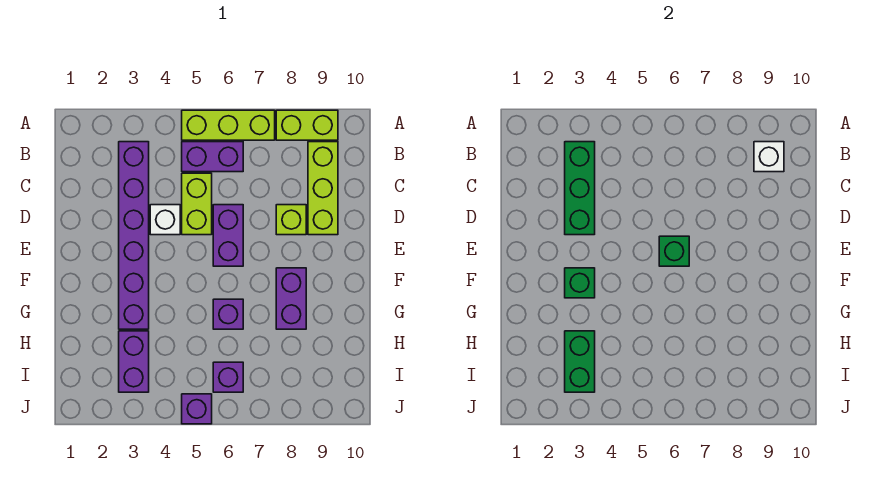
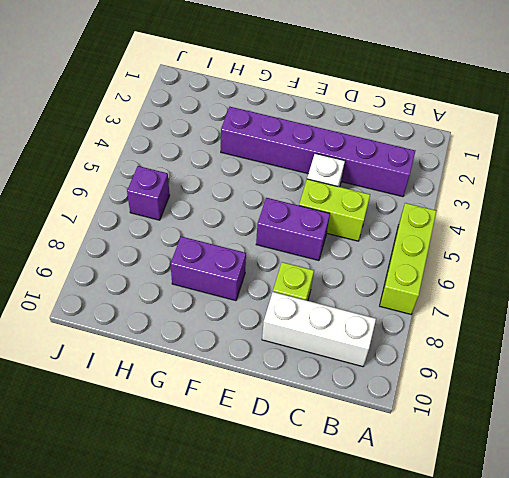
white brick B9:D9 level 1 -> lime brick B9:D9 level 1
none -> lime brick A8:A9 level 1
none -> purple brick B5:B6 level 1
none -> purple brick G6 level 1

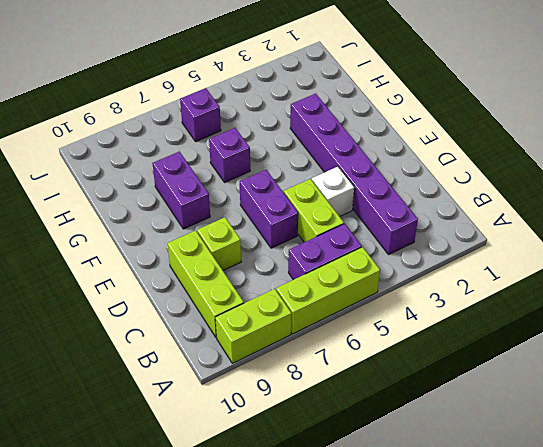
none -> purple brick H3:I3 level 1
none -> purple brick J5 level 1
none -> green brick B3:D3 level 2

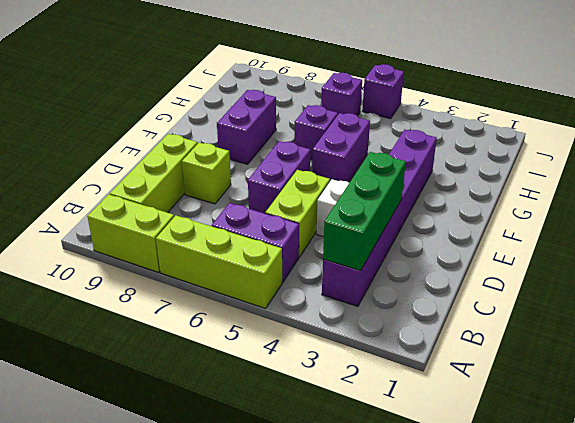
purple brick F5:G5 level 1 -> purple brick H3:I3 level 1
none -> white brick B9 level 2
none -> green brick E6 level 2
none -> green brick F3 level 2

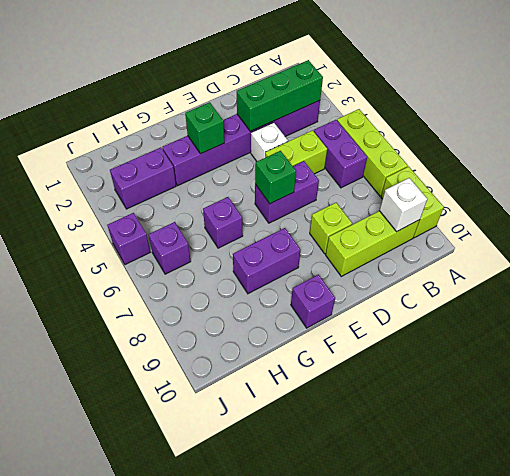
purple brick F10 level 1 -> none
none -> green brick H3:I3 level 2

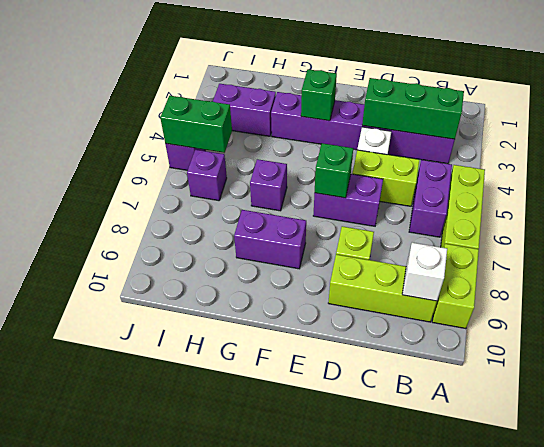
green brick I5:J5 level 2 -> green brick H3:I3 level 2

